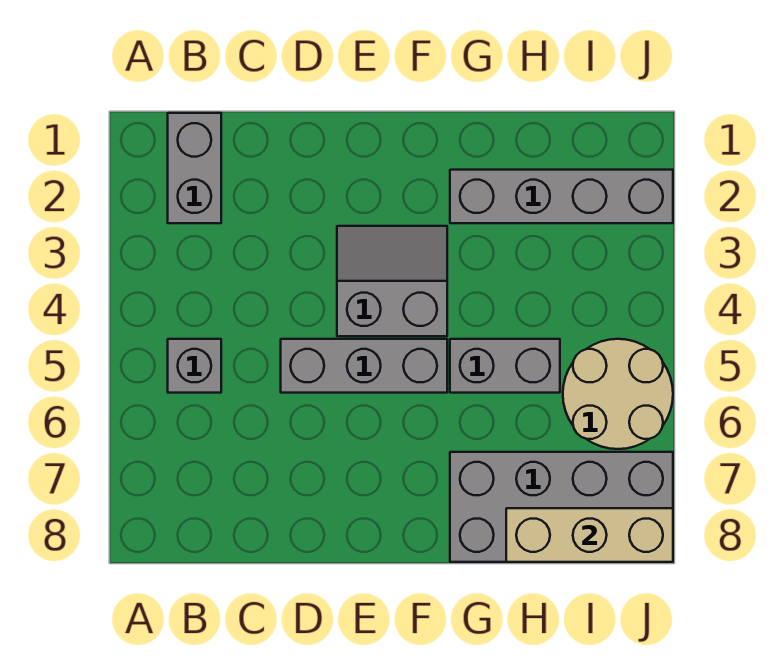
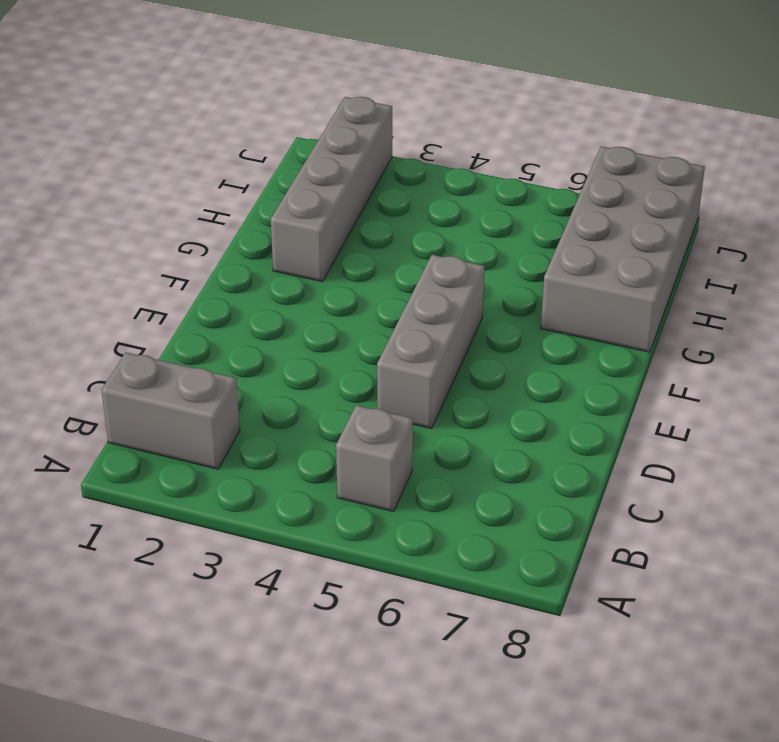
none -> grey slope E3:F4 level 1 top 4
none -> grey brick G5:H5 level 1

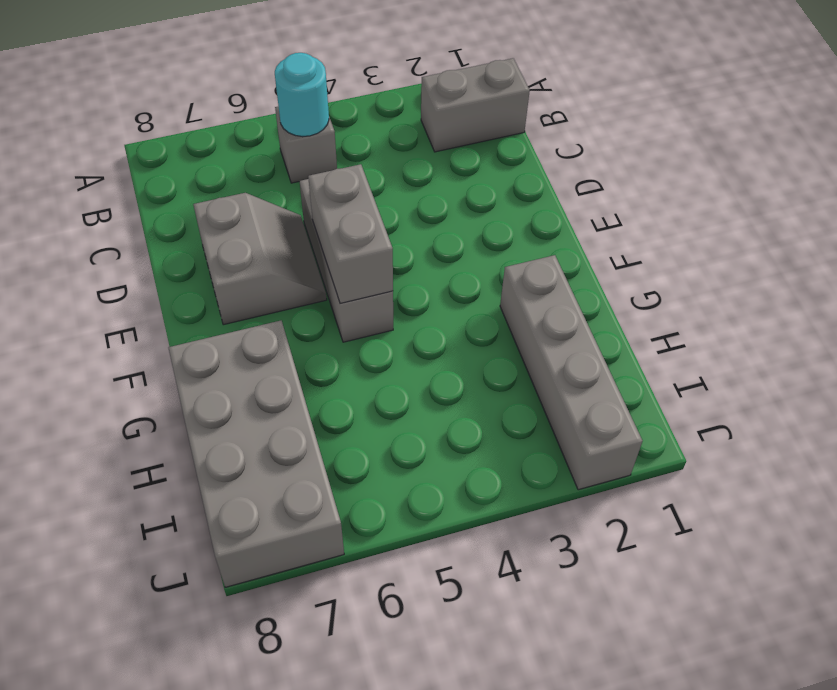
cyan round brick B5 level 2 -> none
grey slope D6:E7 level 1 top 7 -> grey slope E3:F4 level 1 top 4
grey brick E5:F5 level 2 -> grey brick G5:H5 level 1
none -> tan round brick I5:J6 level 1
none -> tan brick H8:J8 level 2

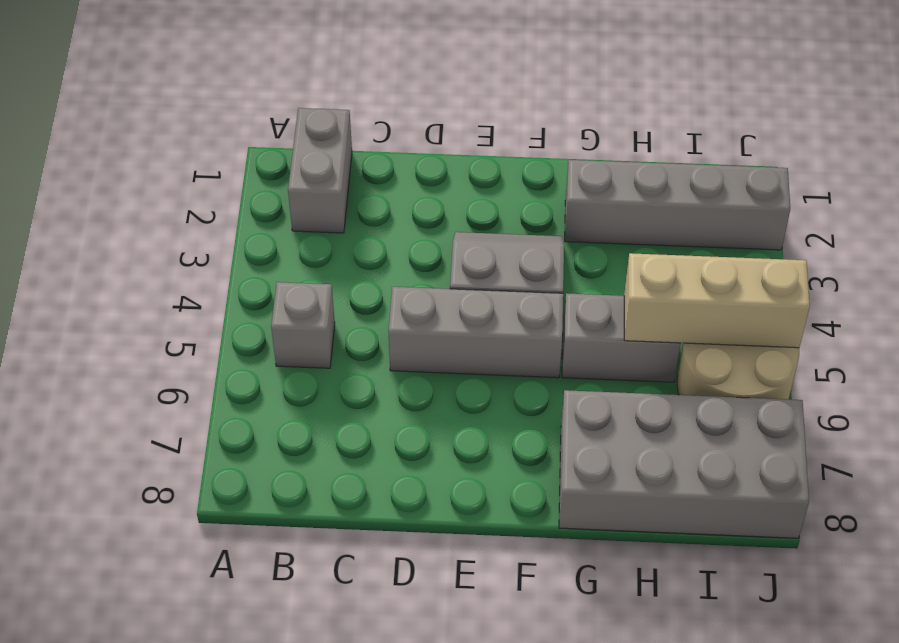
tan brick H5:J5 level 2 -> tan brick H8:J8 level 2

